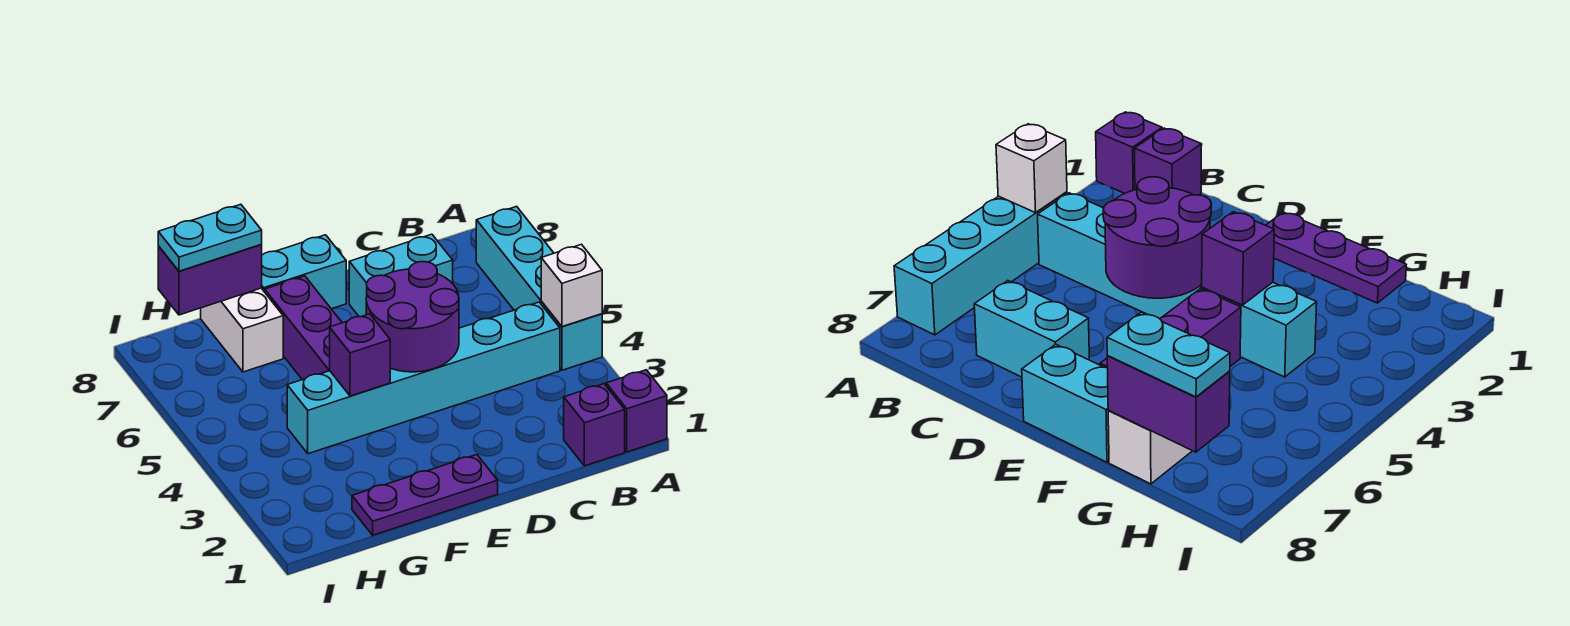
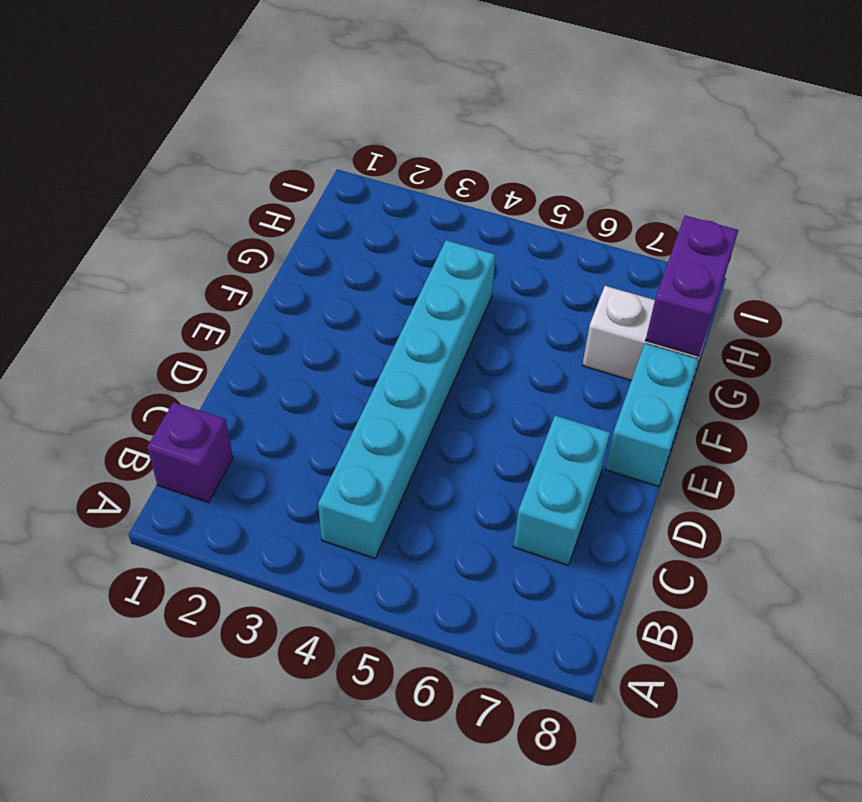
none -> purple brick A1 level 1
none -> cyan brick A4:A7 level 1
none -> purple plate E1:G1 level 1

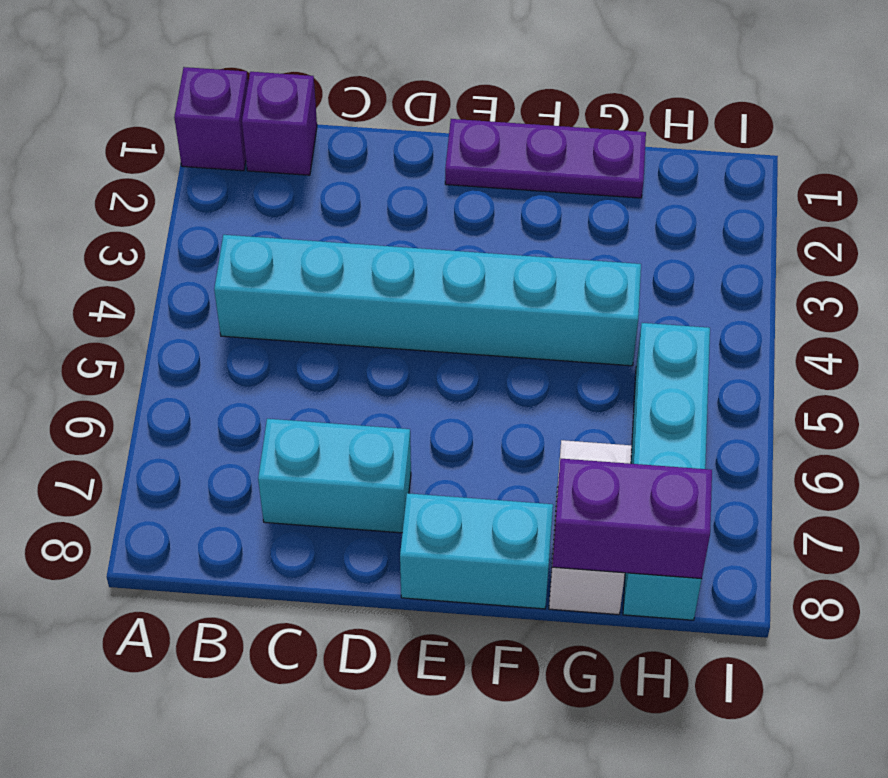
cyan brick H5:H8 level 1 -> cyan brick A4:A7 level 1
none -> purple brick F5:F7 level 1
none -> white brick A4 level 2
none -> purple round brick D4:E5 level 2

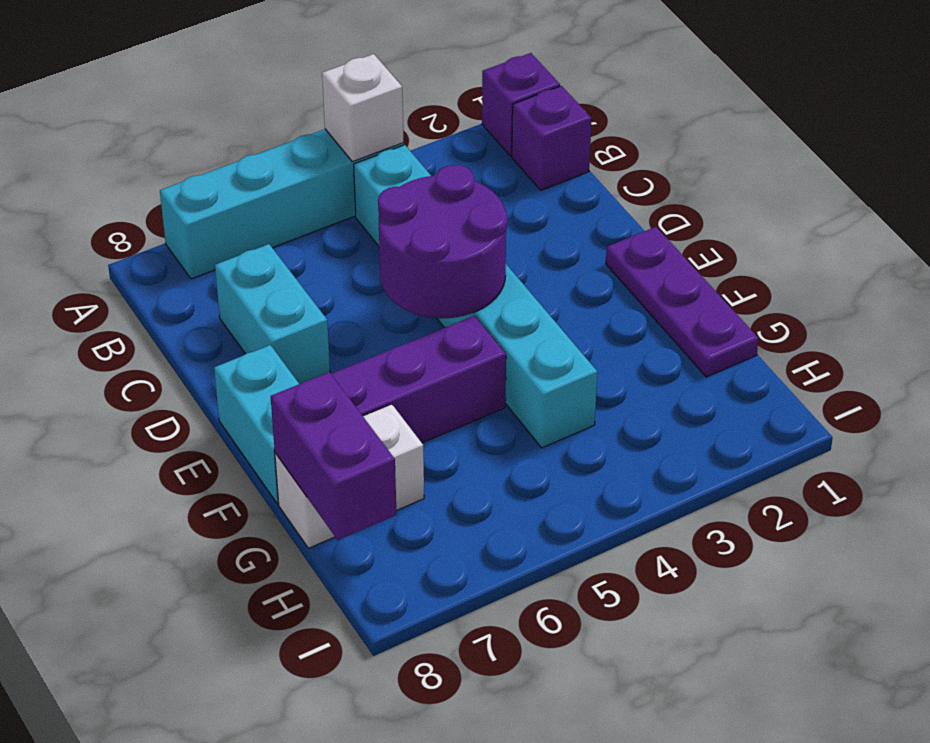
none -> purple brick F4 level 2
none -> cyan plate G8:H8 level 3

